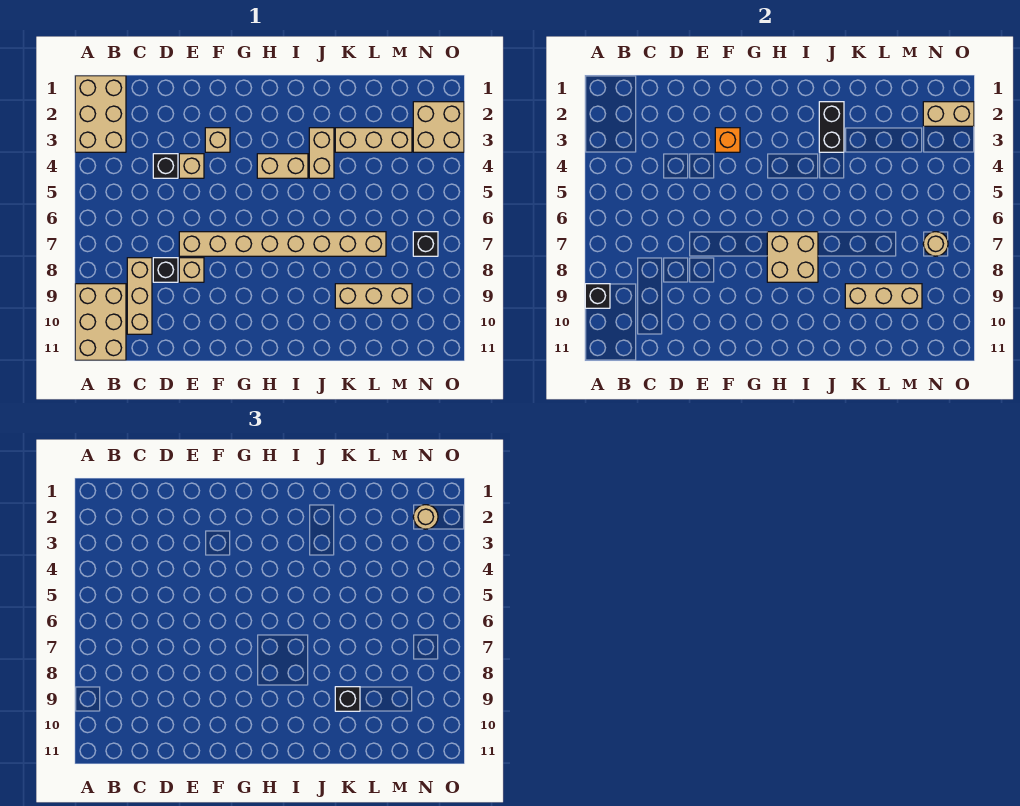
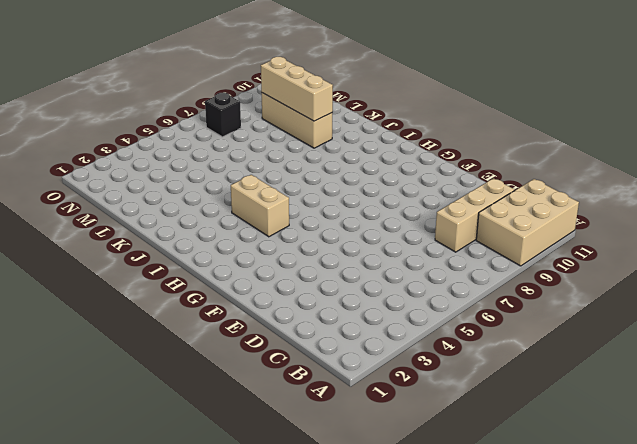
none -> tan brick A1:B3 level 1
none -> black brick D4 level 1
none -> black brick D8 level 1

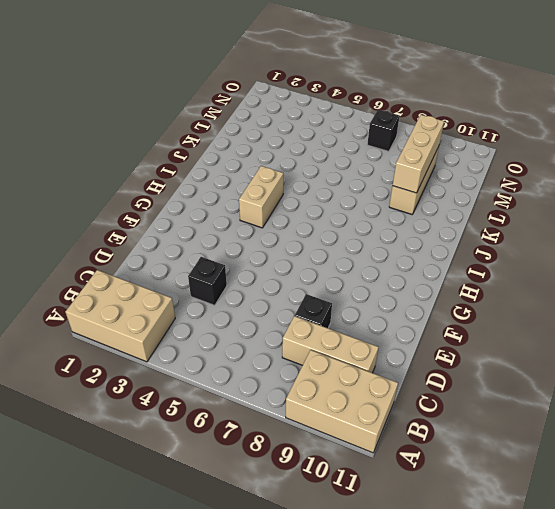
none -> tan brick E4 level 1
none -> tan brick E7:L7 level 1
none -> tan brick E8 level 1

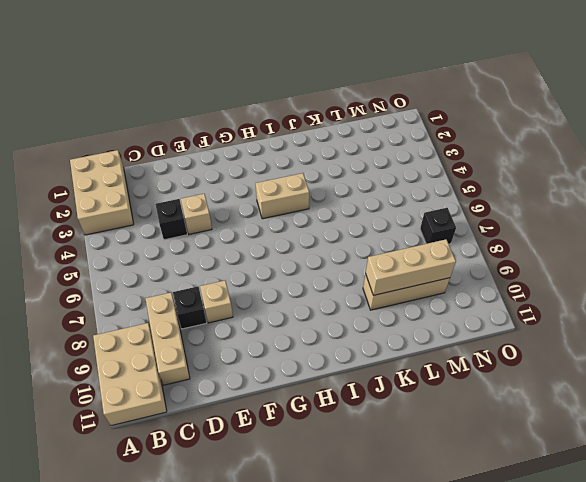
none -> tan brick E7:L7 level 1
none -> tan brick F3 level 1
none -> tan brick J3:J4 level 1

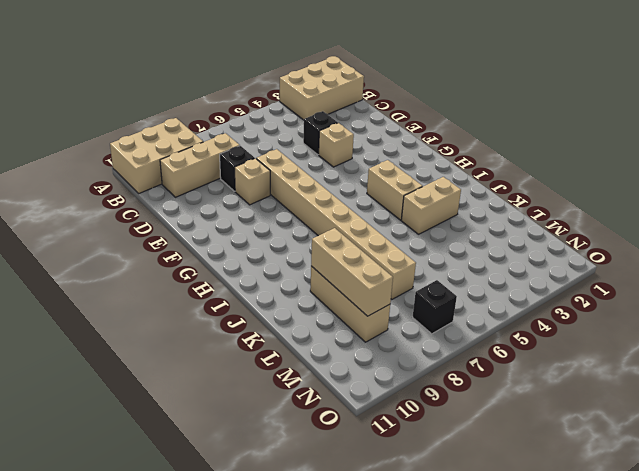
none -> tan brick F3 level 1
none -> tan brick K3:M3 level 1
none -> tan brick N2:O3 level 1

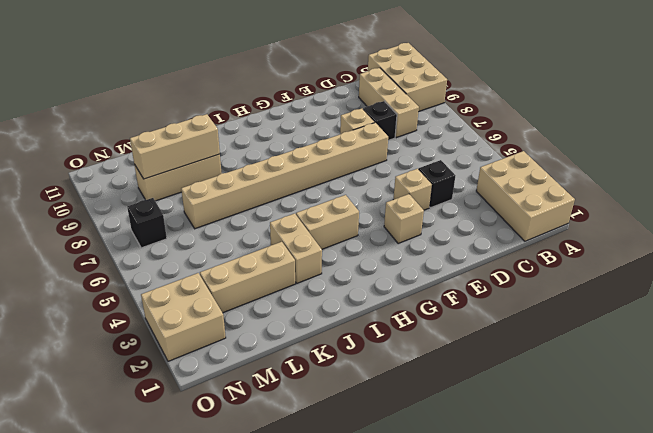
none -> black brick A9 level 2
none -> orange brick F3 level 2
none -> tan brick H7:I8 level 2

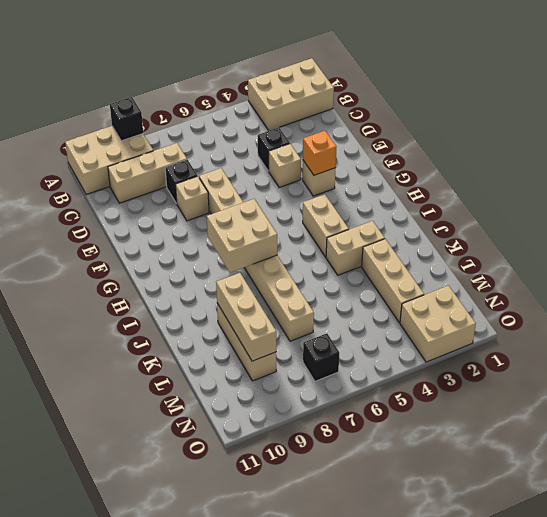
none -> black brick J2:J3 level 2
none -> tan brick N2:O2 level 2
none -> tan round brick N7 level 2

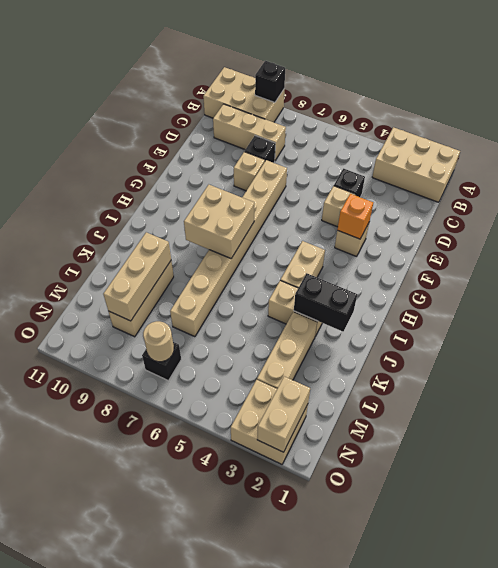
none -> black brick K9 level 3
none -> tan round brick N2 level 3

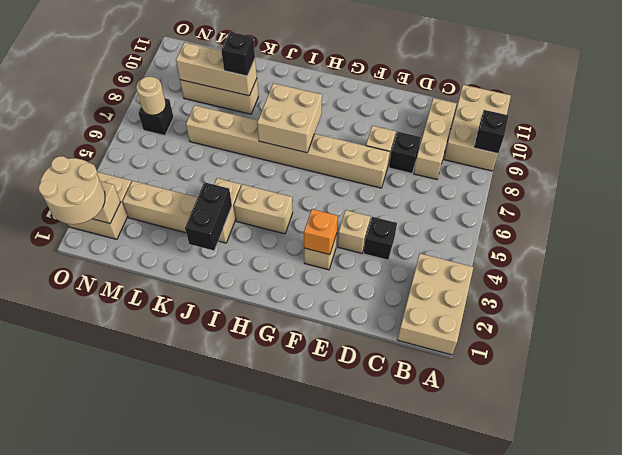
tan round brick N1:O2 level 3 -> tan round brick N2 level 3

